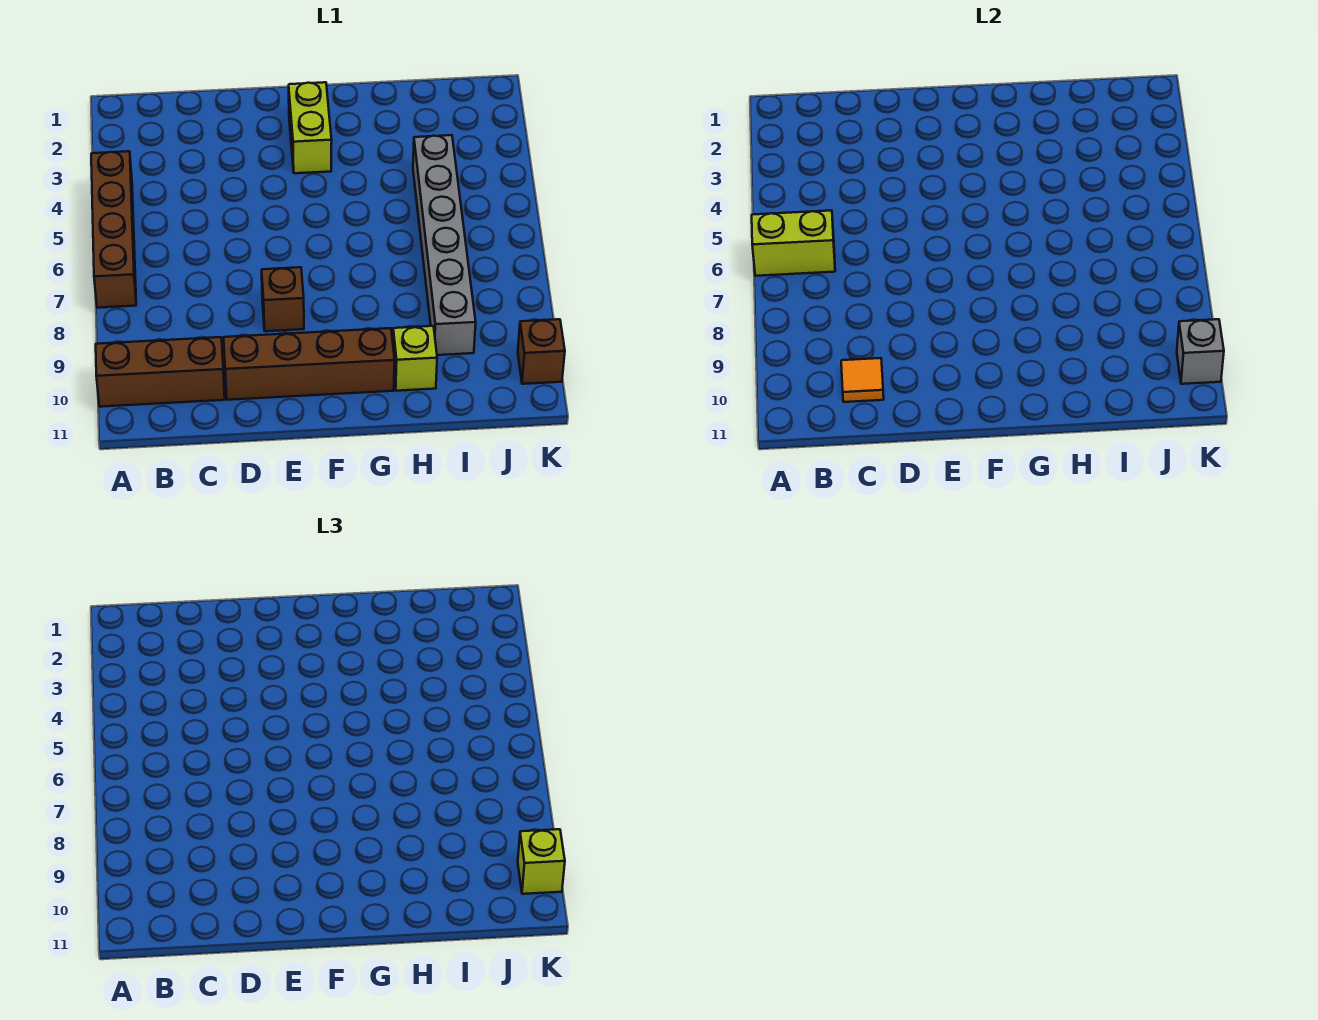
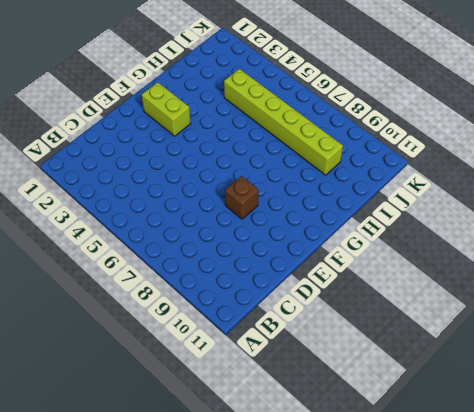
lime brick I4:I9 level 1 -> grey brick I4:I9 level 1
none -> brown brick A4:A7 level 1
none -> brown brick A10:C10 level 1
none -> brown brick D10:G10 level 1

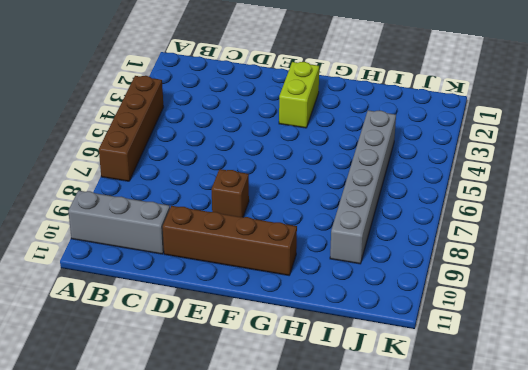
grey brick A10:C10 level 1 -> brown brick A10:C10 level 1
none -> lime brick H10 level 1
none -> brown brick K10 level 1
none -> lime brick A6:B6 level 2

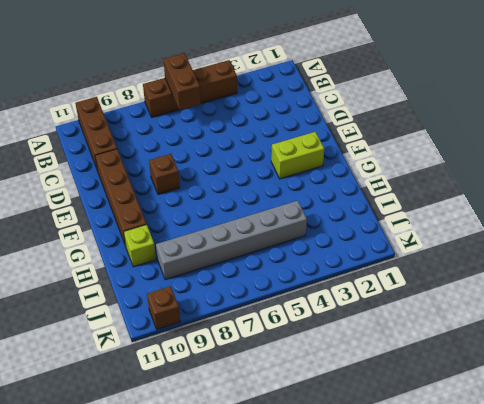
brown brick A6:B6 level 2 -> lime brick A6:B6 level 2
none -> orange tile C10 level 2
none -> grey brick K10 level 2
none -> lime brick K10 level 3

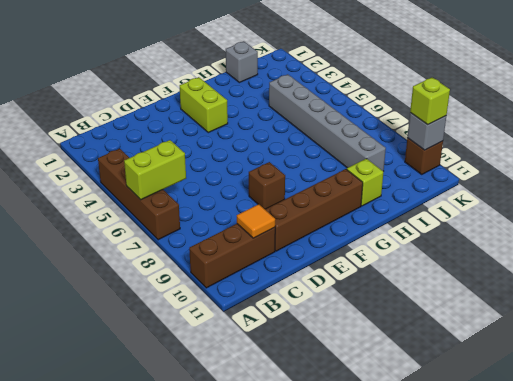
grey brick I1 level 1 -> none

